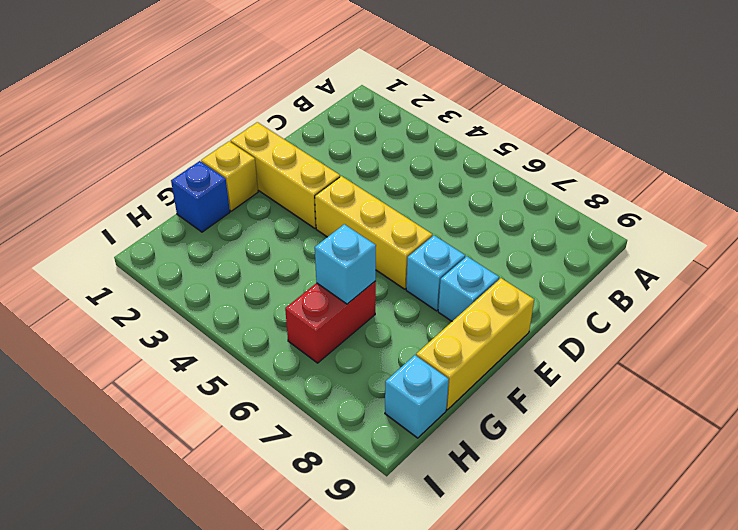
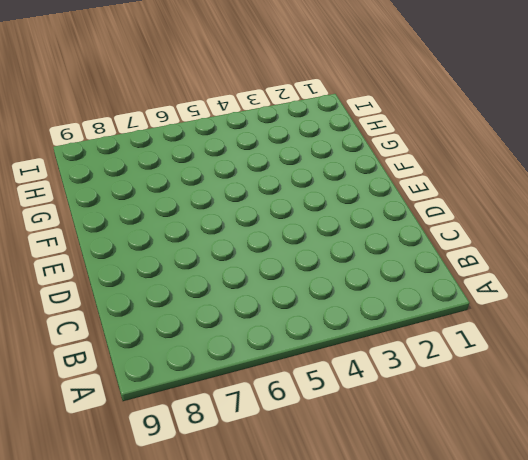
none -> yellow brick E1:E3 level 1
none -> yellow brick E4:E6 level 1

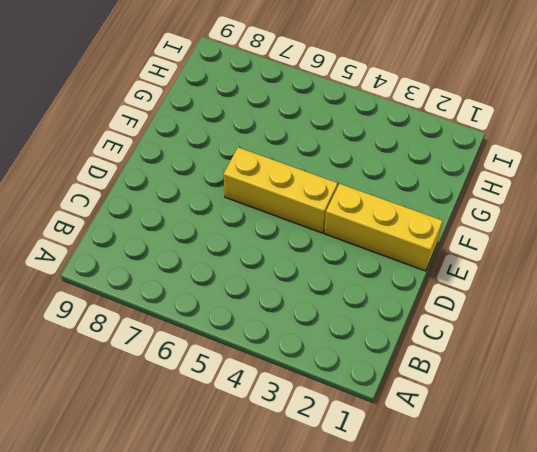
none -> cyan brick E7 level 1
none -> cyan brick E8 level 1

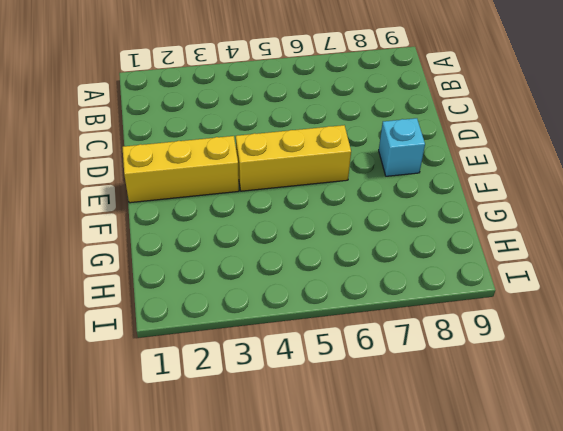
none -> cyan brick E7 level 1
none -> yellow brick E9:G9 level 1

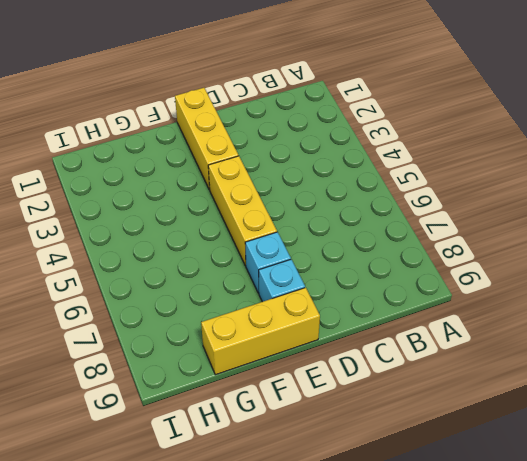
none -> yellow brick F1 level 1
none -> blue brick G1 level 1

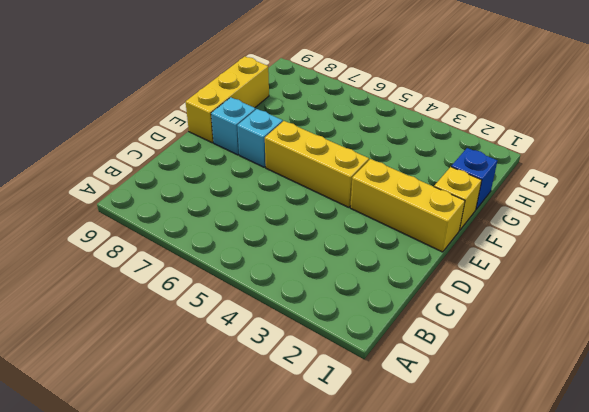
none -> red brick G6:H6 level 1
none -> cyan brick H9 level 1

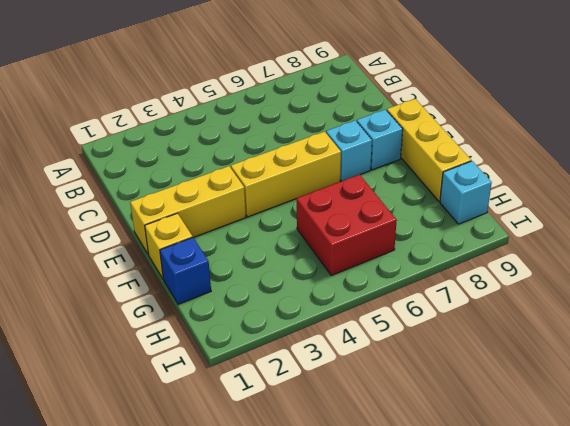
red brick G5:H6 level 1 -> red brick G6:H6 level 1
none -> cyan brick G6 level 2

